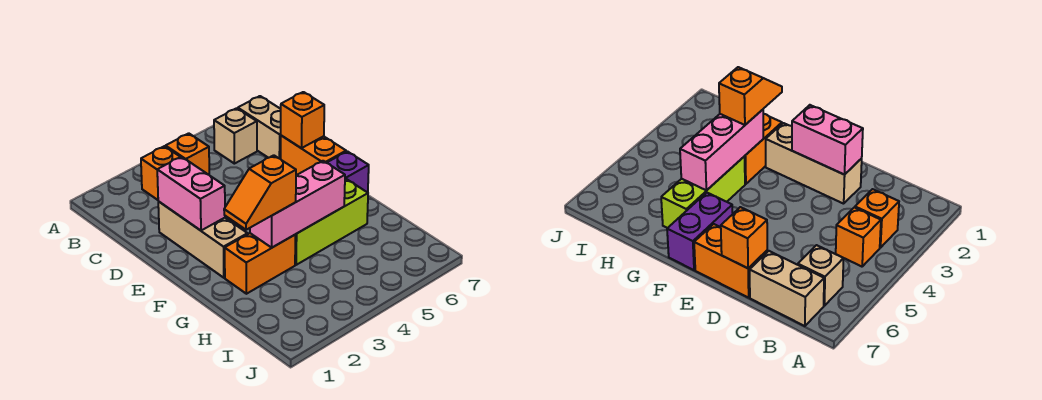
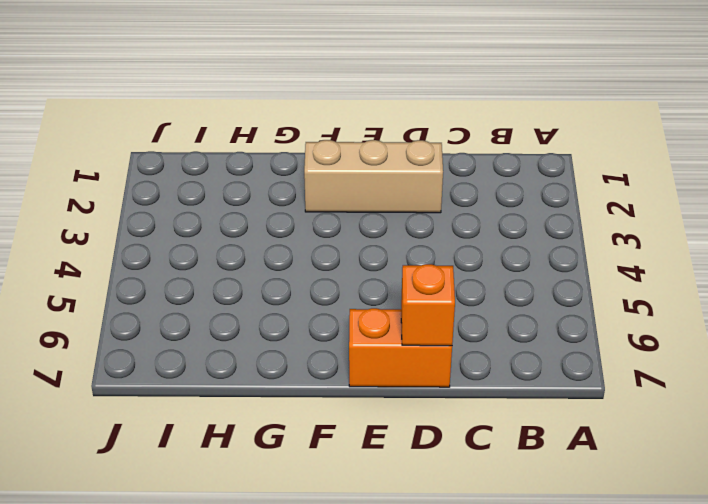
none -> orange brick B3 level 1
none -> orange brick B4 level 1
none -> tan brick B6 level 1

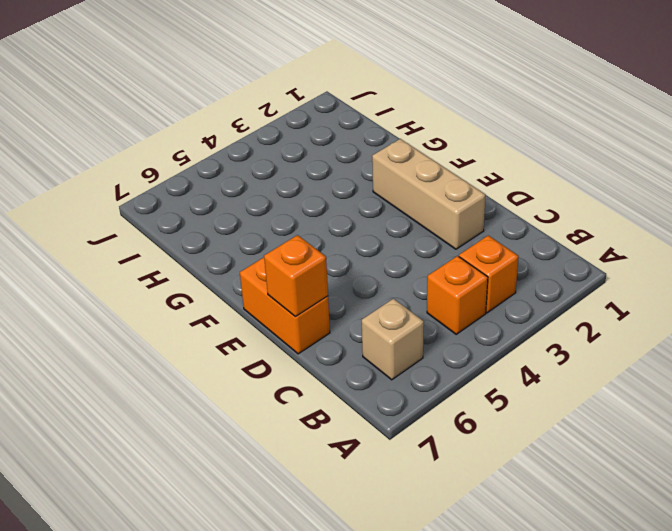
none -> tan brick B7:C7 level 1
none -> purple brick F6:F7 level 1
none -> orange brick G2:G3 level 1

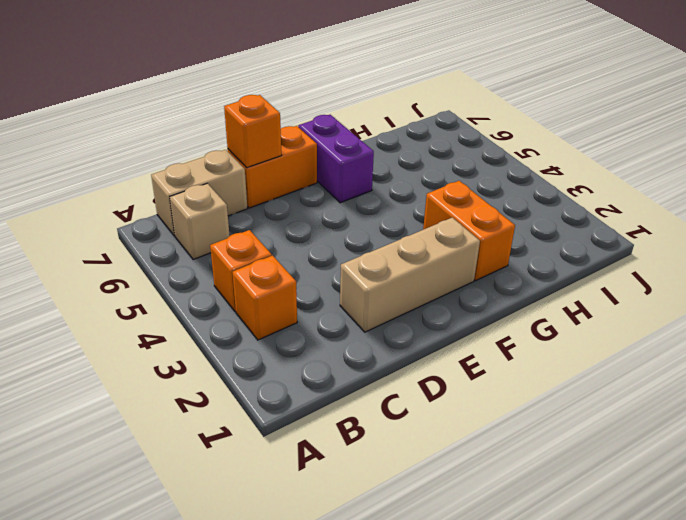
none -> lime brick G4:G6 level 1
none -> pink brick D2:E2 level 2
none -> pink brick G3:G5 level 2

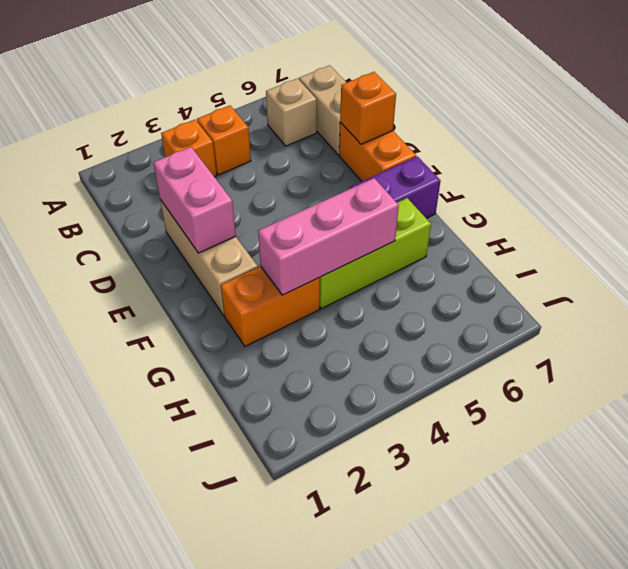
none -> orange slope G2:G3 level 3 top 3

